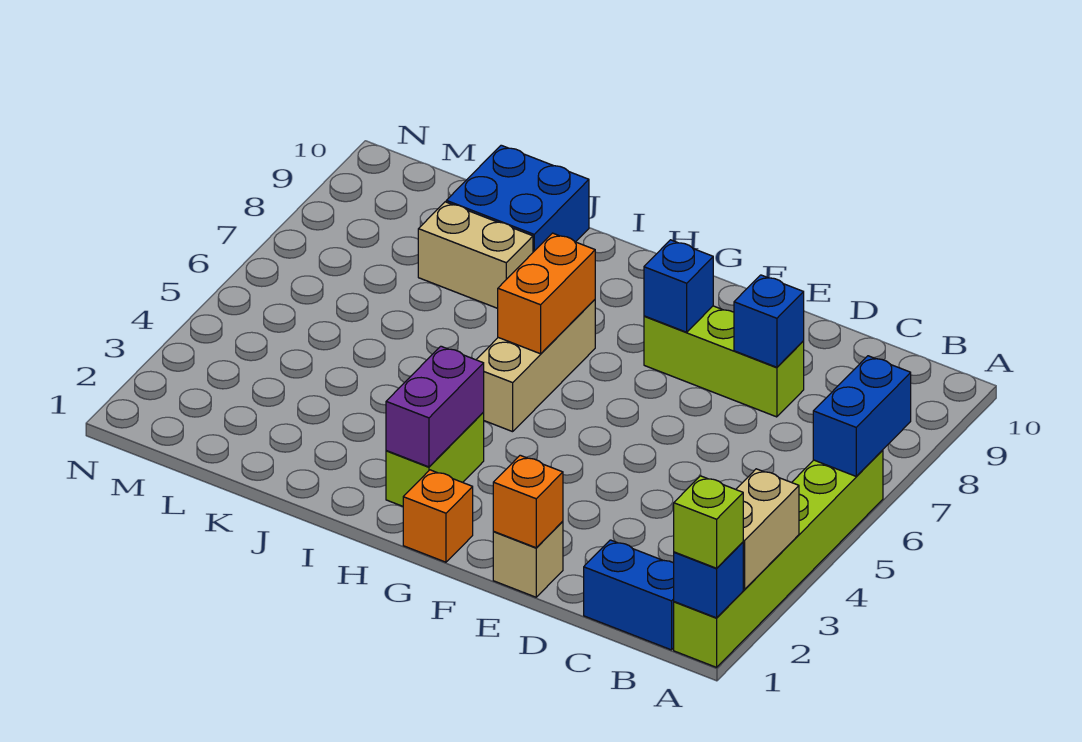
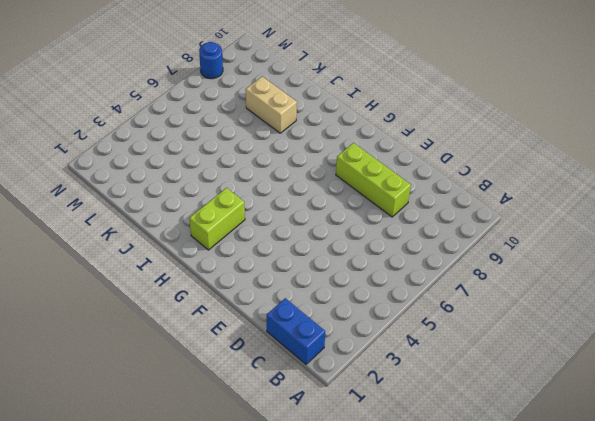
blue round brick N8 level 1 -> none
none -> lime brick A1:A6 level 1
none -> tan brick E1 level 1
none -> orange brick G1 level 1

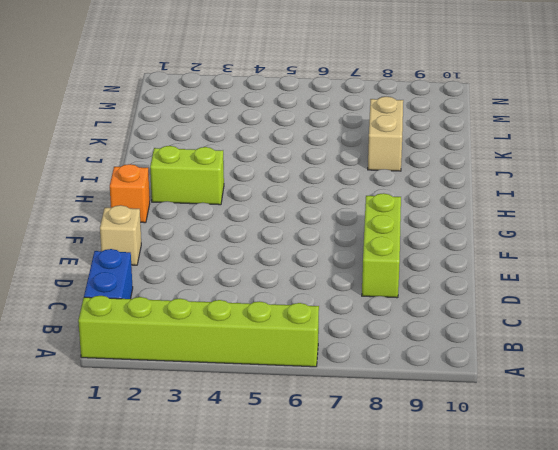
none -> tan brick H5:H7 level 1
none -> blue brick J9:K10 level 1
none -> blue brick A1 level 2

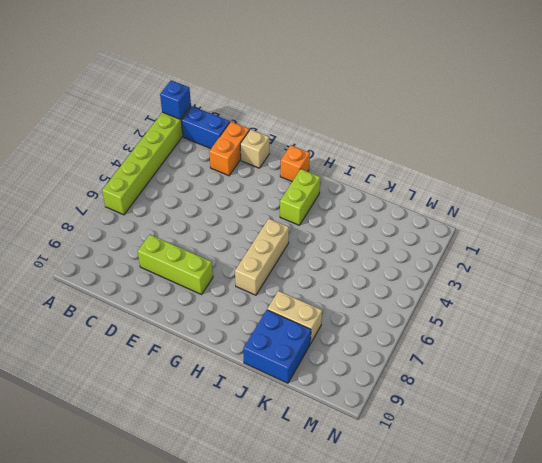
orange brick D1:D2 level 1 -> orange brick H6:H7 level 2
none -> tan brick A2:A3 level 2
none -> blue brick A6:A7 level 2
none -> blue brick D8 level 2

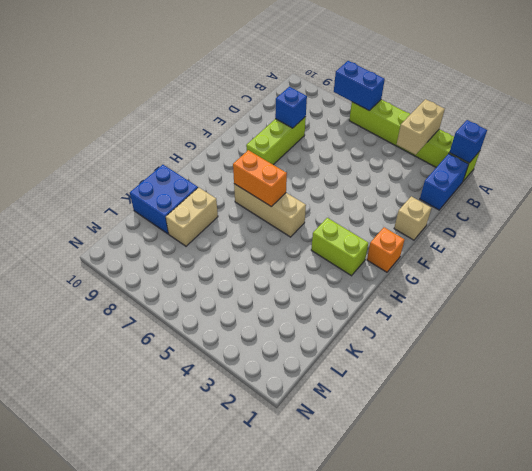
tan brick A3:B3 level 2 -> tan brick A2:A3 level 2
none -> orange brick E1 level 2
none -> blue brick F8 level 2
none -> purple brick H2:H3 level 2

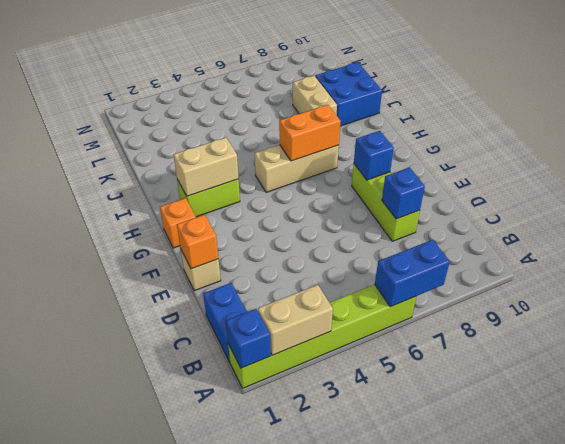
tan brick H2:H3 level 2 -> purple brick H2:H3 level 2
none -> lime brick A1 level 3

